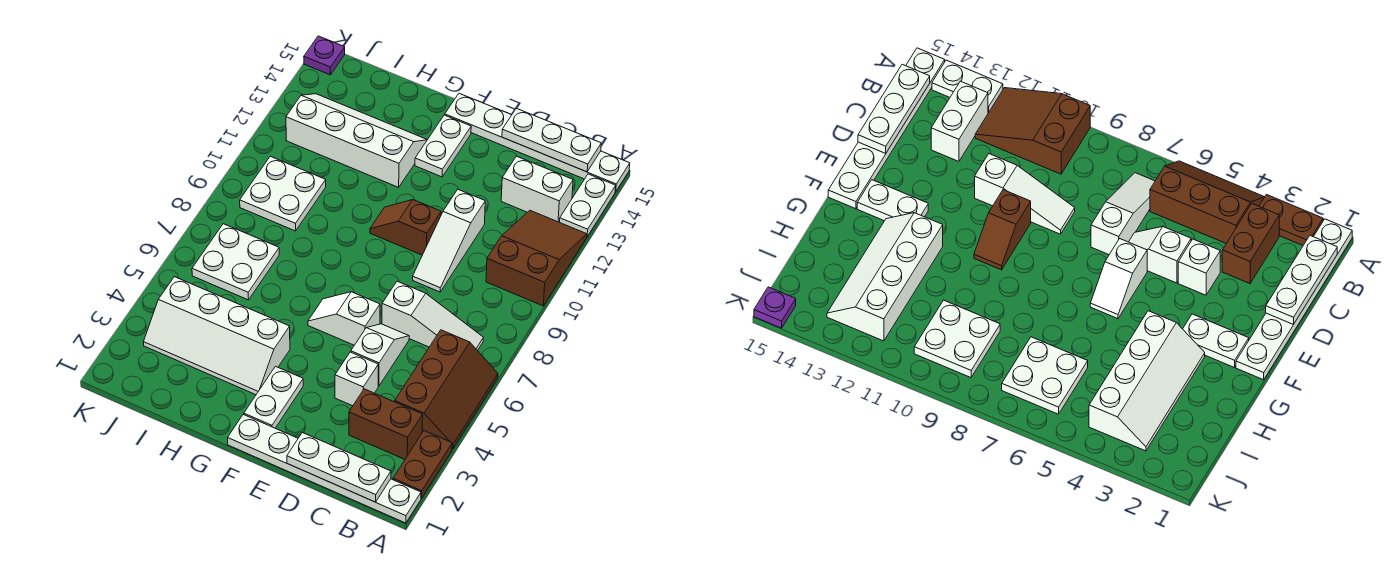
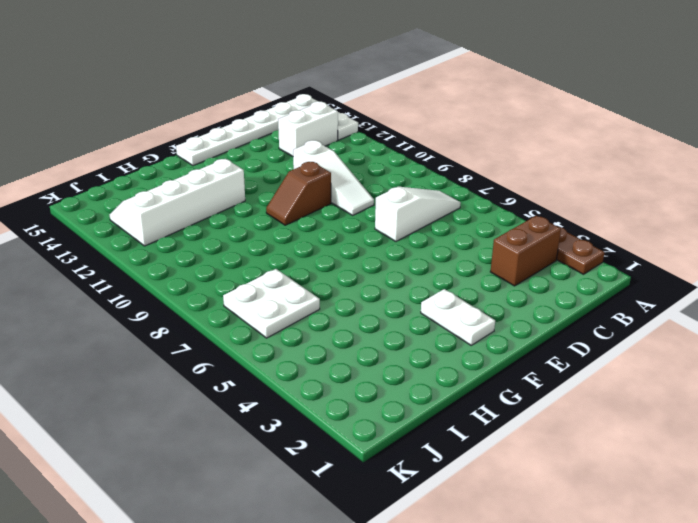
none -> white plate A1:F1 level 1
none -> brown slope A4:B6 level 1 top B
none -> brown slope A10:B12 level 1 top 10

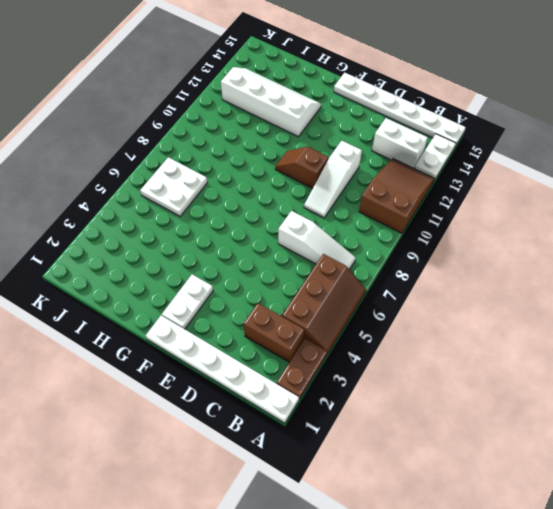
none -> white brick D4 level 1
none -> white slope D5:D6 level 1 top 5
none -> white slope E6:F6 level 1 top E

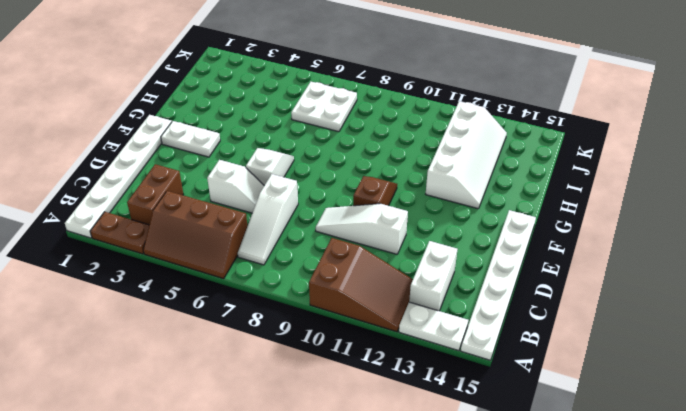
none -> white brick D4 level 1
none -> white plate F13:F14 level 1
none -> white slope G3:J4 level 1 top 4

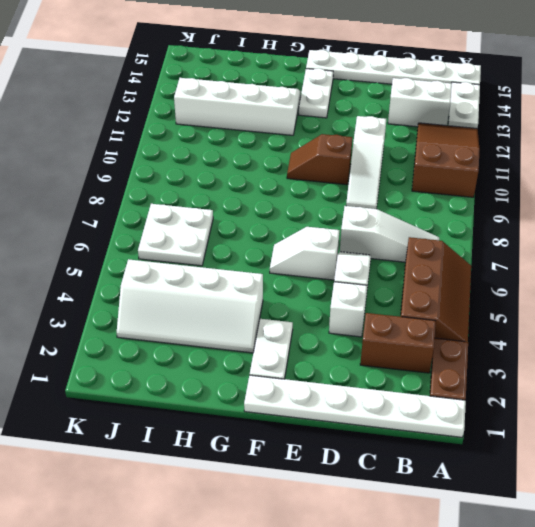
none -> white plate I9:J10 level 1
none -> purple plate K15 level 1
none -> white plate B1:D1 level 2

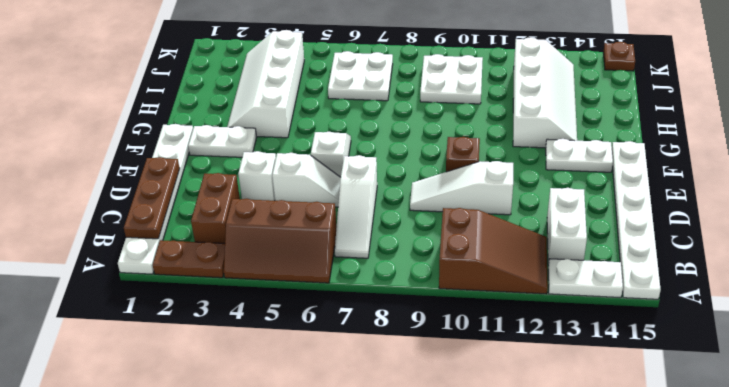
brown plate B1:D1 level 2 -> white plate B1:D1 level 2
brown plate K15 level 1 -> purple plate K15 level 1
none -> white plate B15:D15 level 2

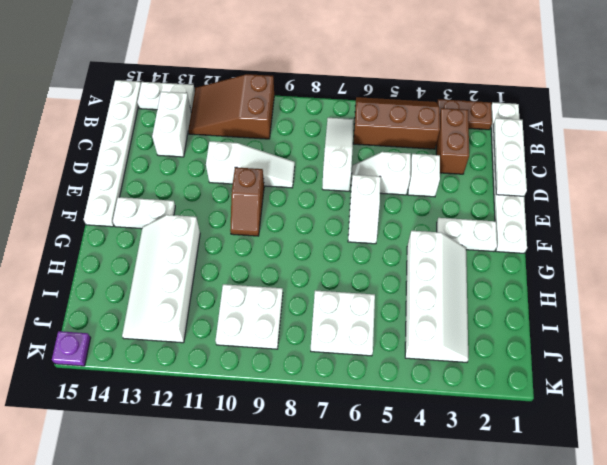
none -> white plate B15:D15 level 2

